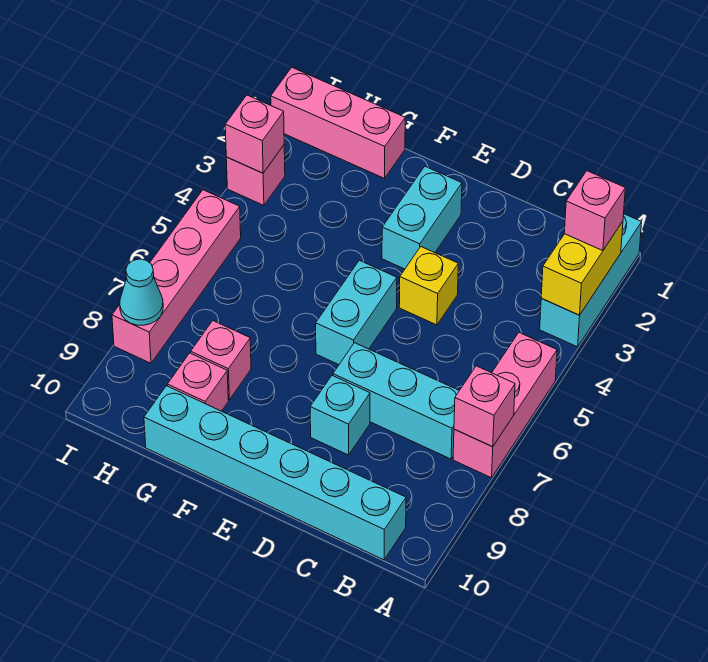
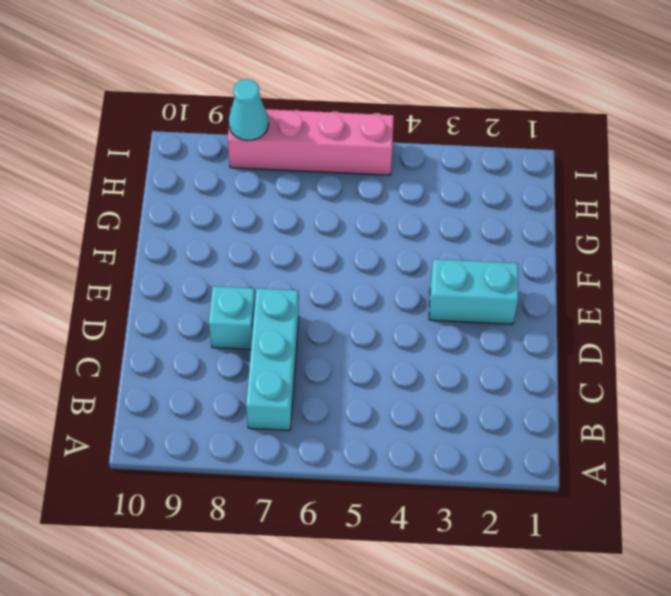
none -> cyan brick A1:A3 level 1
none -> pink brick A5:A7 level 1
none -> cyan brick B10:G10 level 1

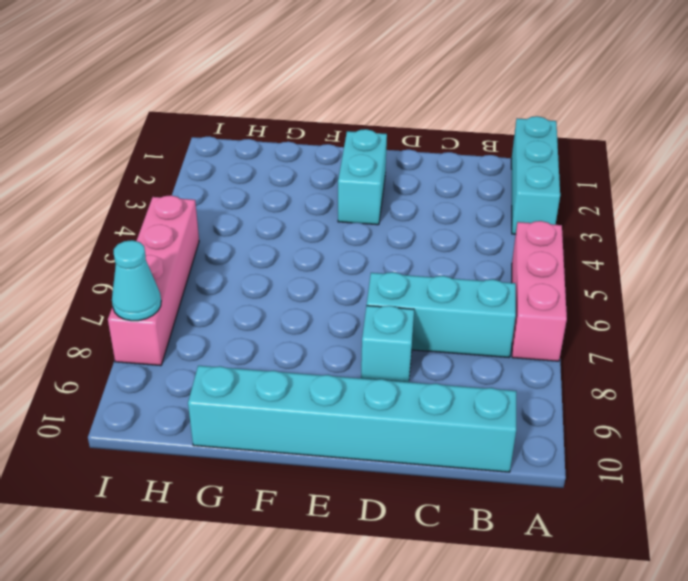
none -> yellow brick D4 level 1
none -> cyan brick E5:E6 level 1
none -> pink brick G1:I1 level 1

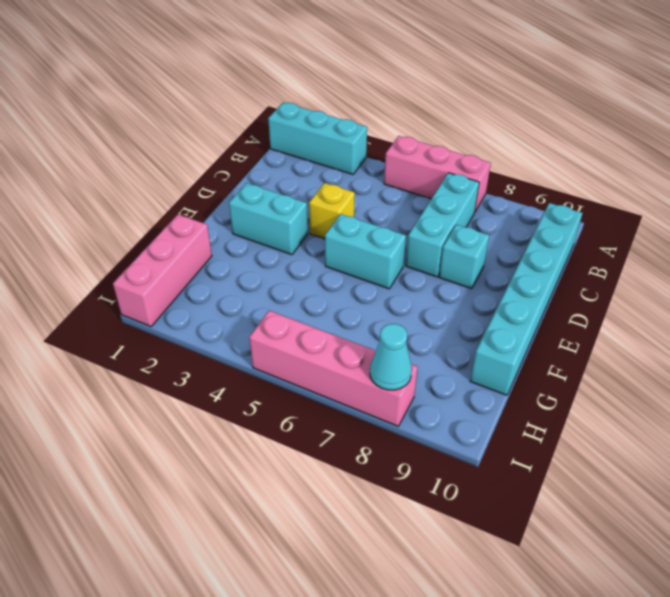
none -> pink brick G8 level 1
none -> pink brick G9 level 1
none -> pink brick I3 level 1

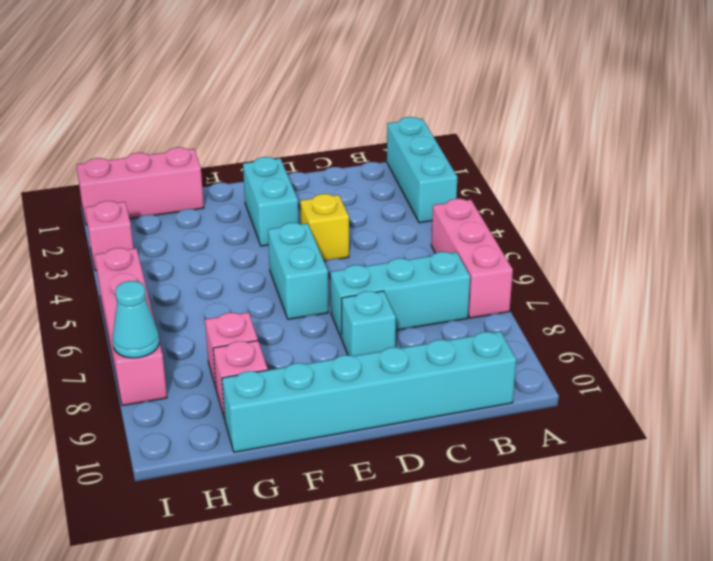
none -> yellow brick A2:A3 level 2
none -> pink brick A7 level 2
none -> pink brick I3 level 2

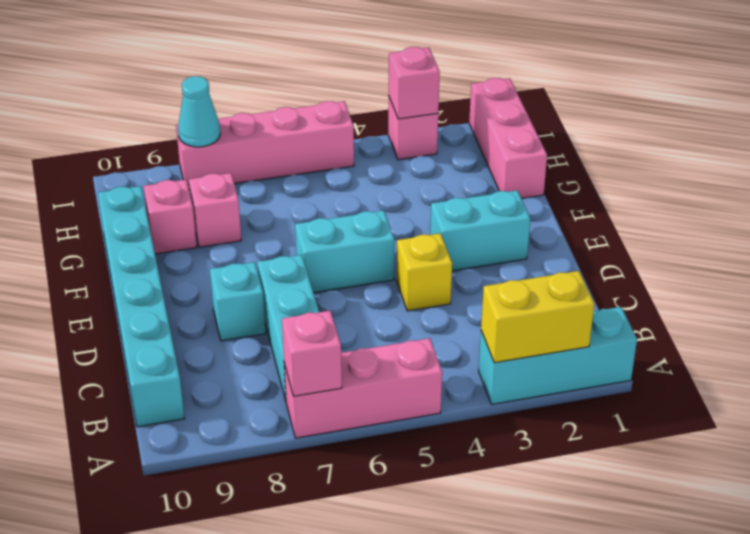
none -> pink brick A2 level 3

